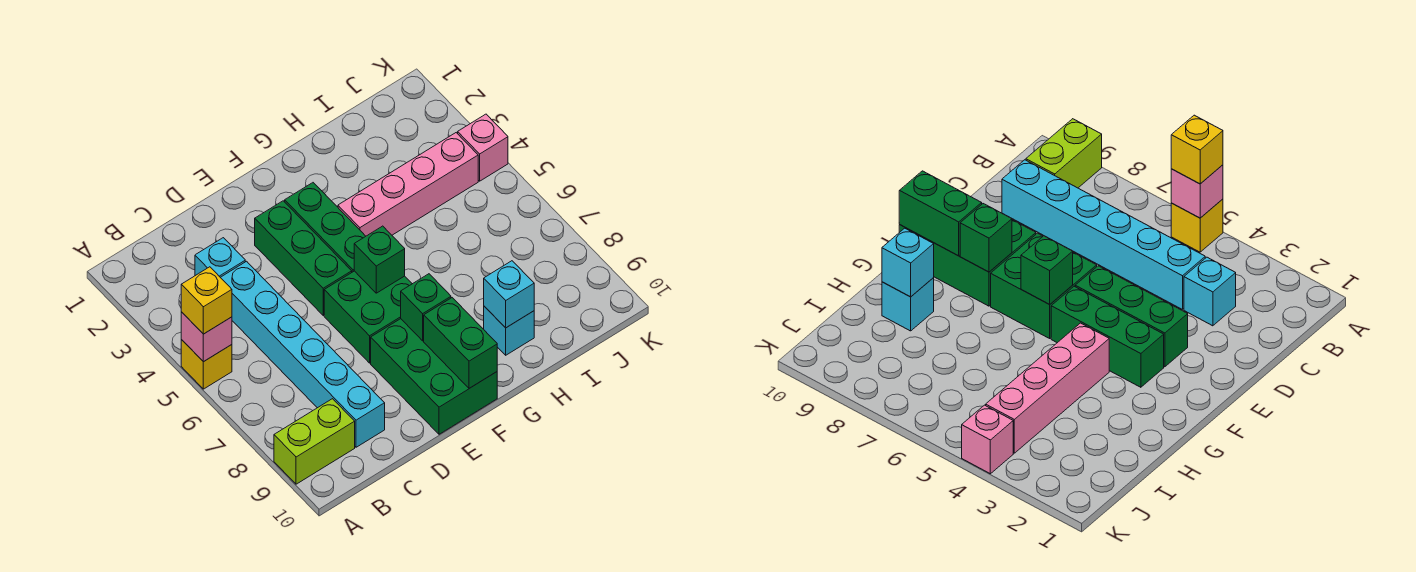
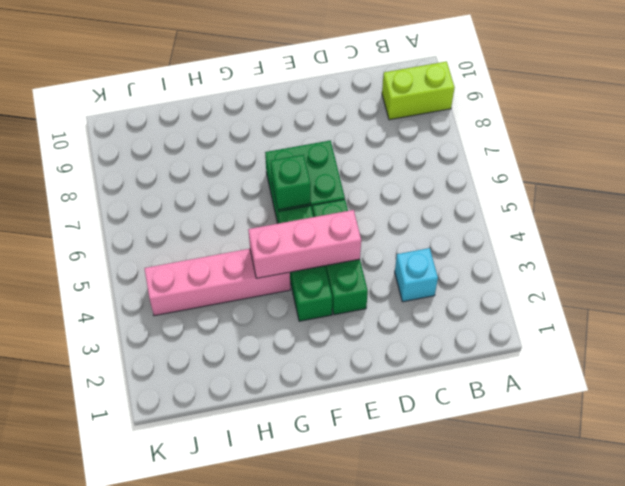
pink brick E4:G4 level 2 -> none
none -> yellow brick A5 level 1
none -> cyan brick C4:C9 level 1
none -> green brick E8:F10 level 1

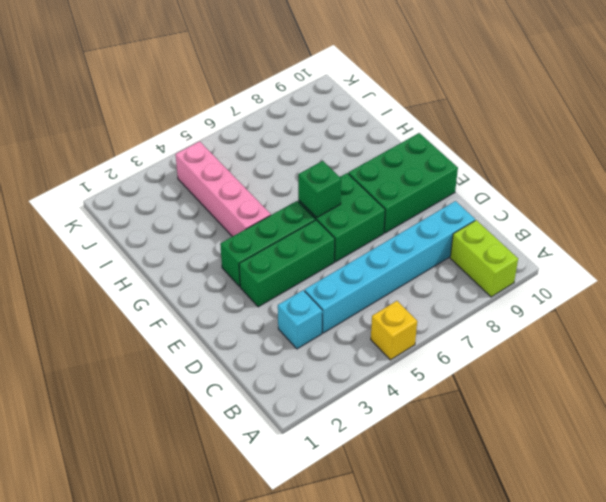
none -> cyan brick H9 level 1
none -> pink brick K4 level 1
none -> pink brick A5 level 2

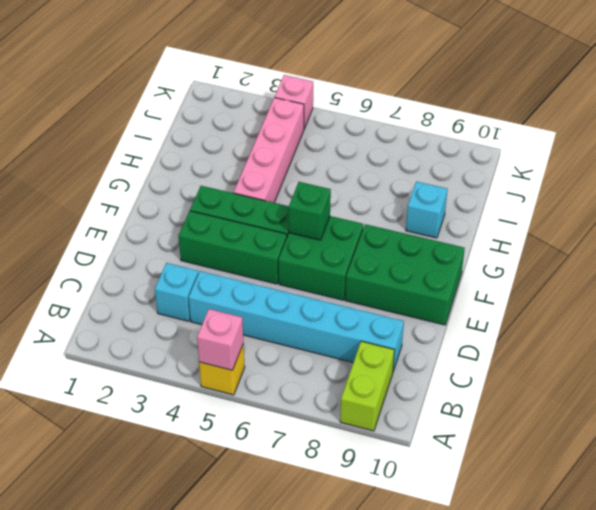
none -> green brick F8 level 2
none -> green brick F9:F10 level 2
none -> cyan brick H9 level 2

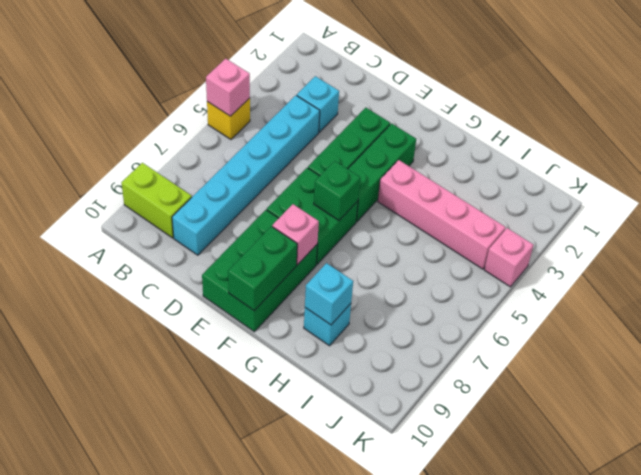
pink brick F8 level 2 -> green brick F8 level 2
none -> yellow brick A5 level 3

